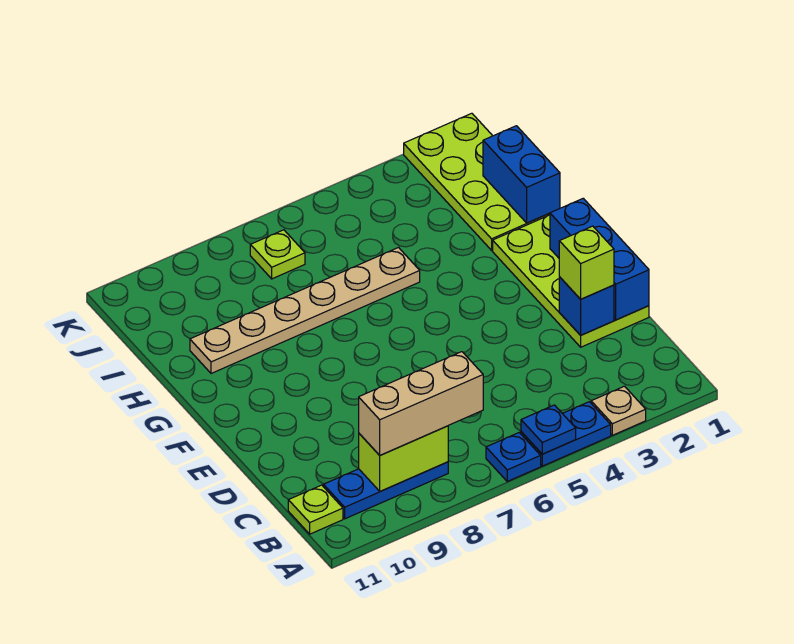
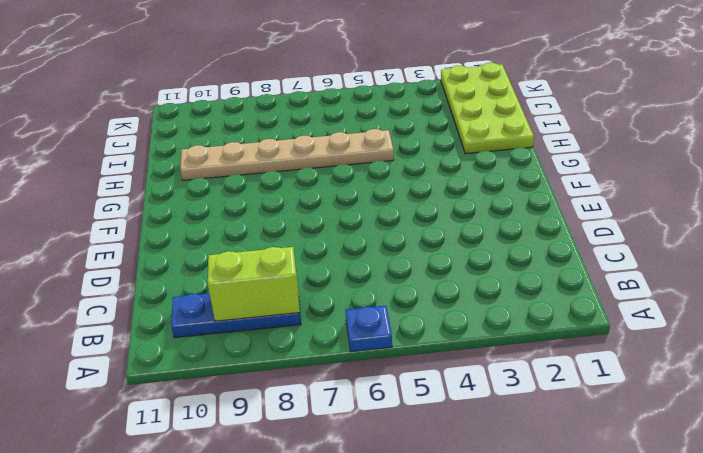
none -> tan plate A3 level 1
none -> blue plate A4:A5 level 1
none -> lime plate B11 level 1

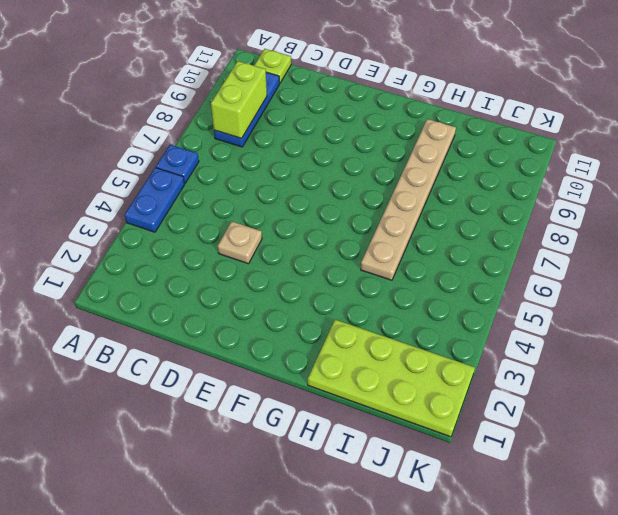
tan plate D4 level 1 -> tan plate A3 level 1
none -> lime plate D1:G2 level 1
none -> lime plate J7 level 1
none -> blue plate A5 level 2

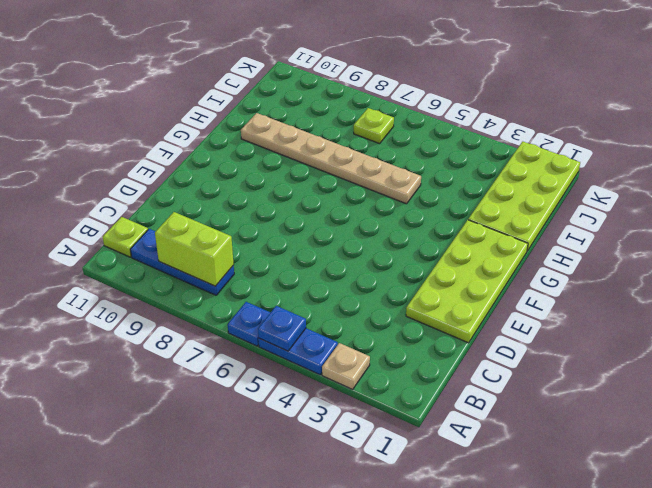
none -> blue brick D1:F1 level 2
none -> blue brick D2 level 2
none -> blue brick H1:I1 level 2

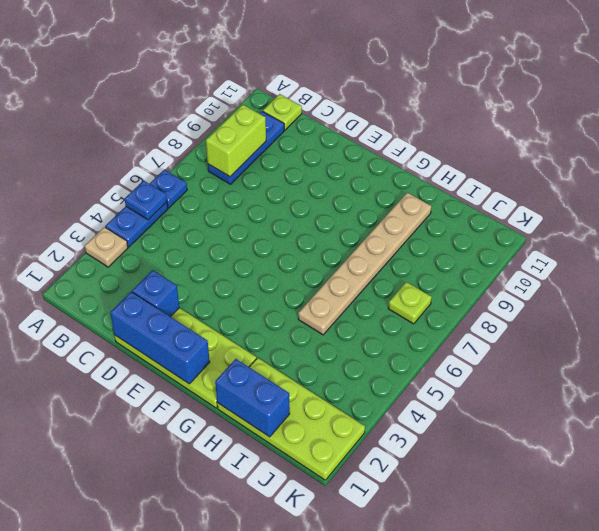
none -> tan brick B7:B9 level 3
none -> lime brick D2 level 3

